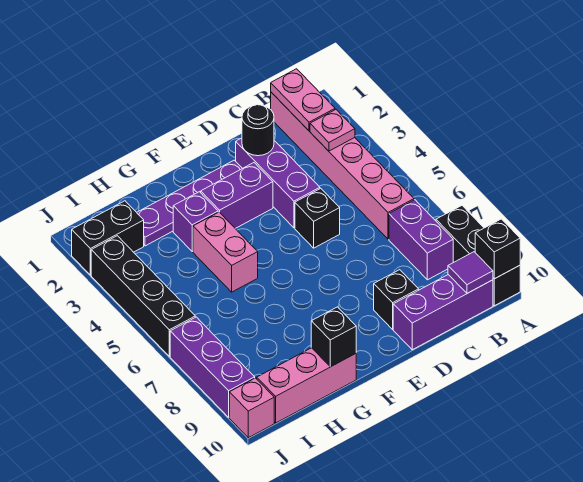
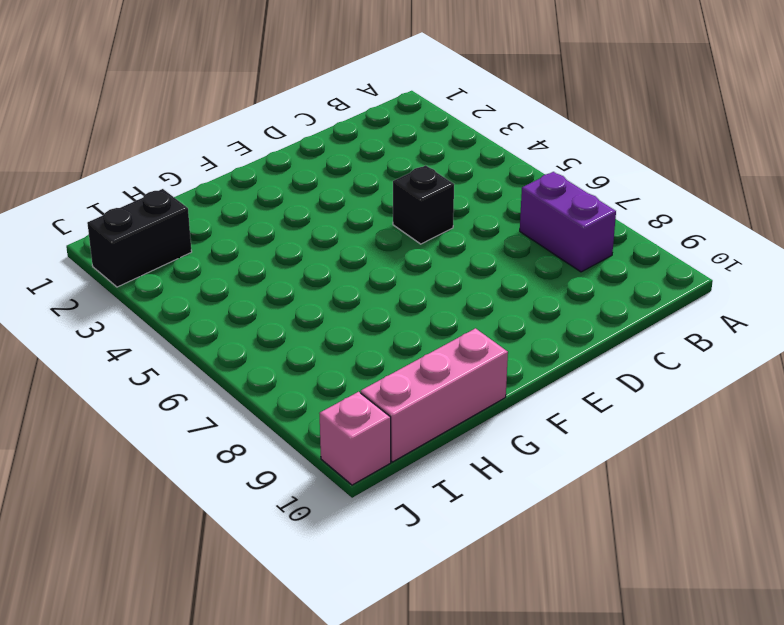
none -> black brick A8:A10 level 1
none -> pink brick B1:B6 level 1
none -> purple brick B10:D10 level 1

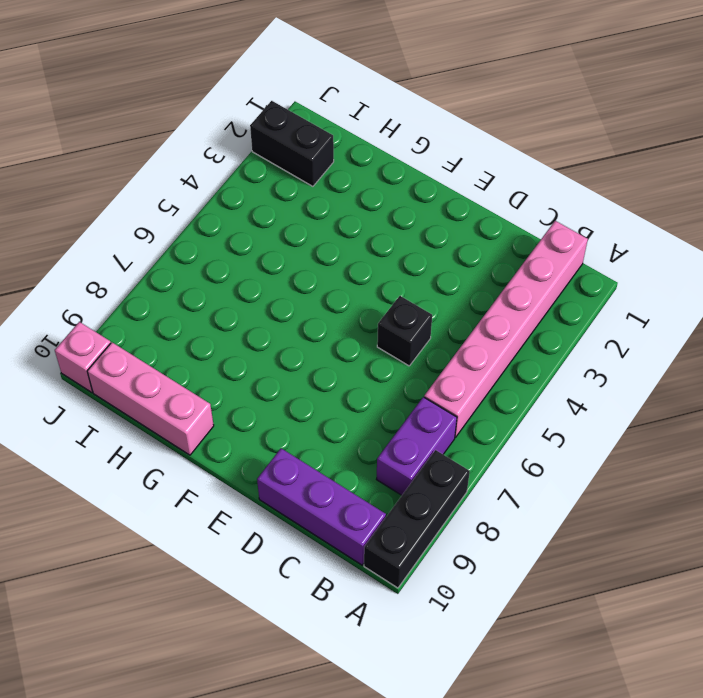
none -> purple brick D2:D4 level 1
none -> black brick D9 level 1
none -> purple plate E2:H2 level 1

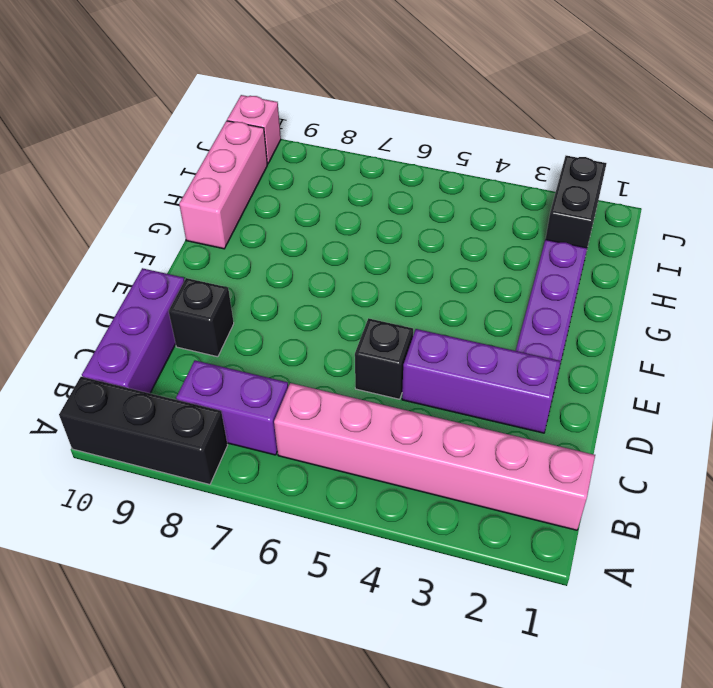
none -> purple brick E3:F3 level 1
none -> purple brick G3 level 1
none -> pink brick G4:G5 level 1

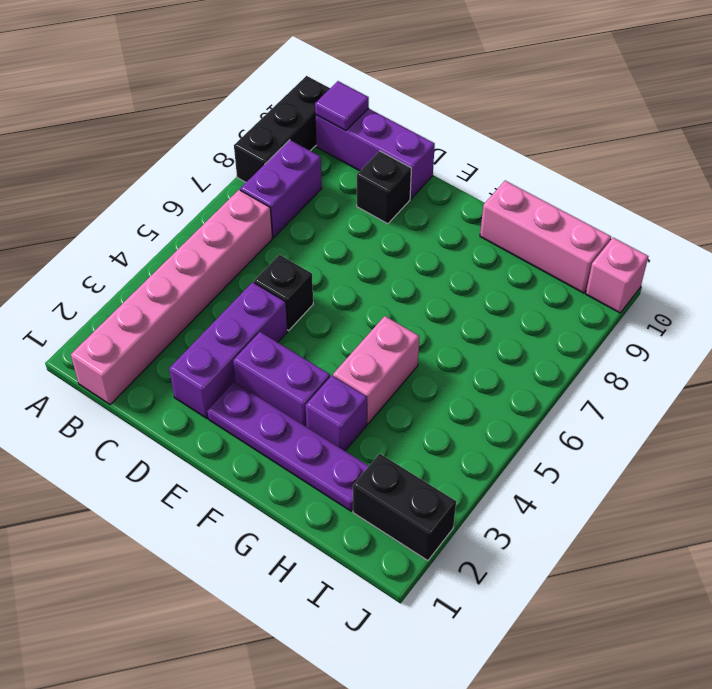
none -> black brick J3:J6 level 1
none -> purple brick J7:J9 level 1
none -> black brick A10 level 2

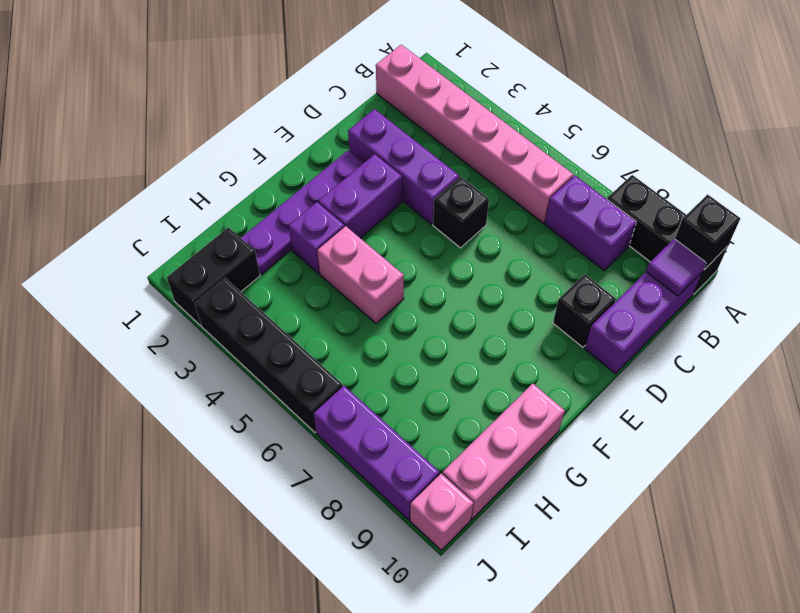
none -> pink plate B1:B2 level 2
none -> pink plate B3 level 2
none -> black round brick D2 level 2

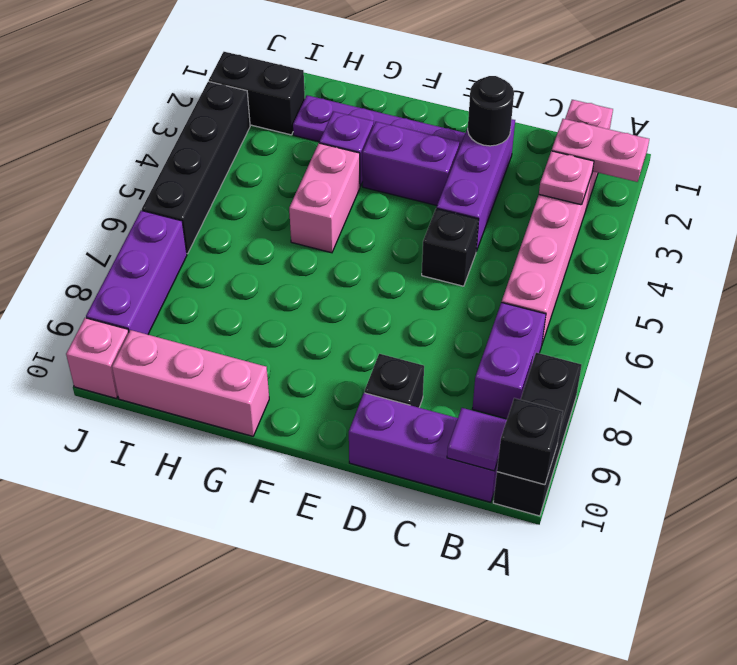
pink plate A2:B2 level 2 -> pink plate B1:B2 level 2
none -> black brick G10 level 2

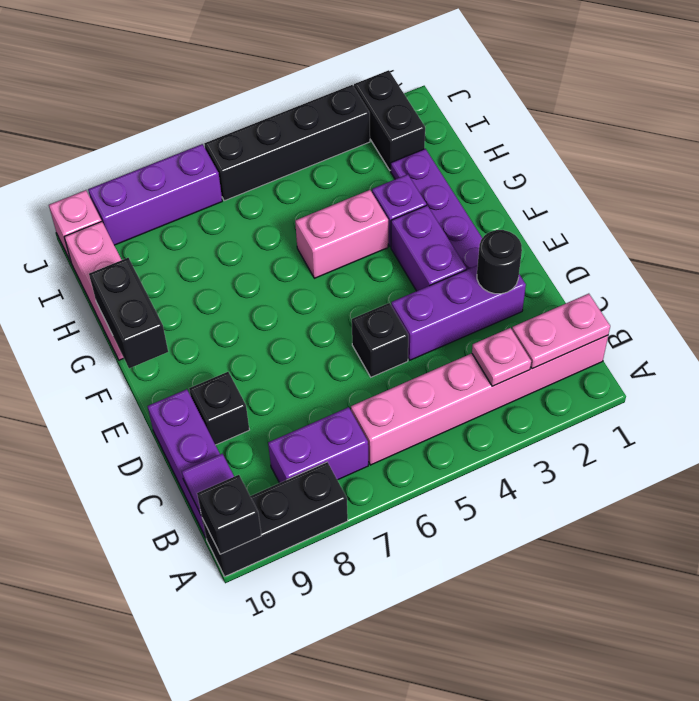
black brick F10:G10 level 2 -> black brick G10 level 2

